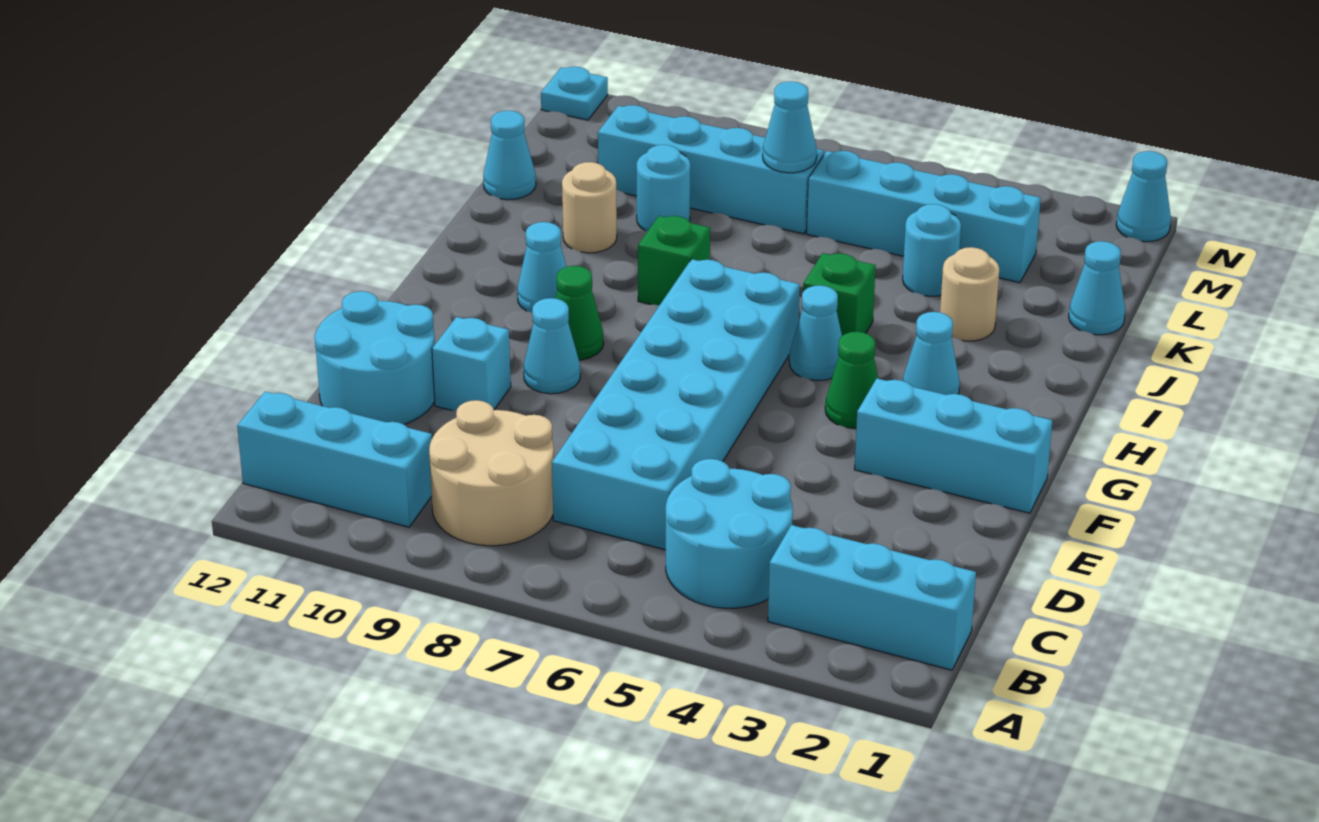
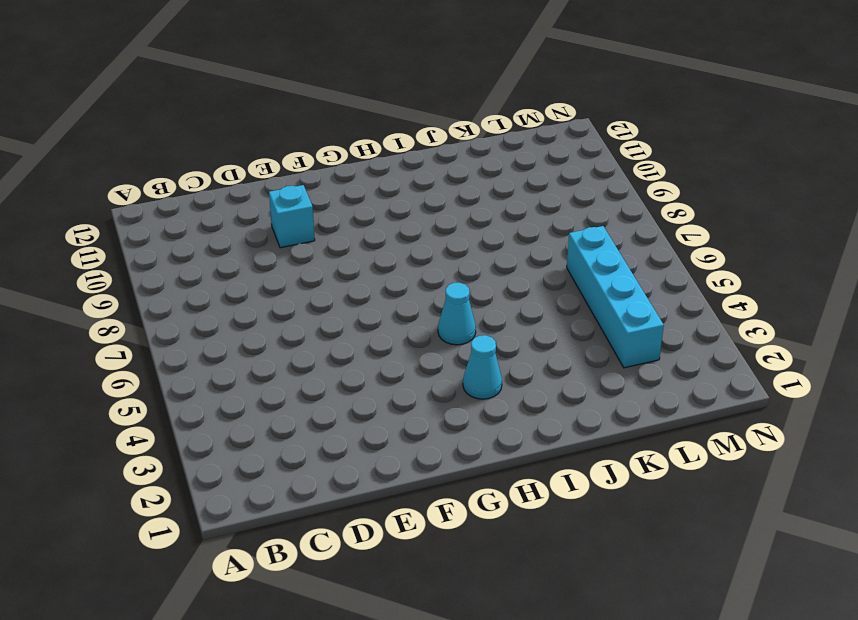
none -> cyan brick B1:B3 level 1
none -> cyan round brick B4:C5 level 1
none -> tan round brick B8:C9 level 1

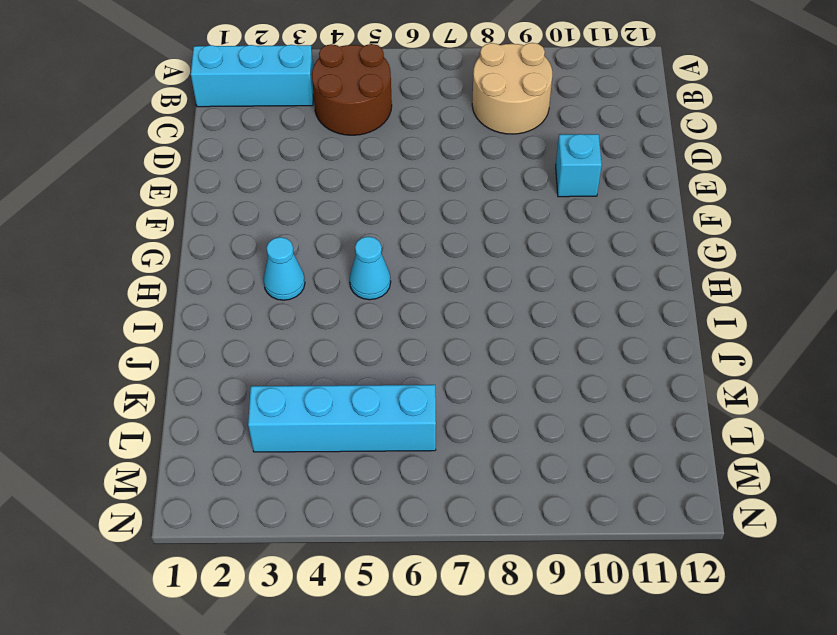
brown round brick B4:C5 level 1 -> cyan round brick B4:C5 level 1
none -> cyan brick B10:B12 level 1
none -> cyan brick C6:H7 level 1
none -> cyan round brick D11:E12 level 1

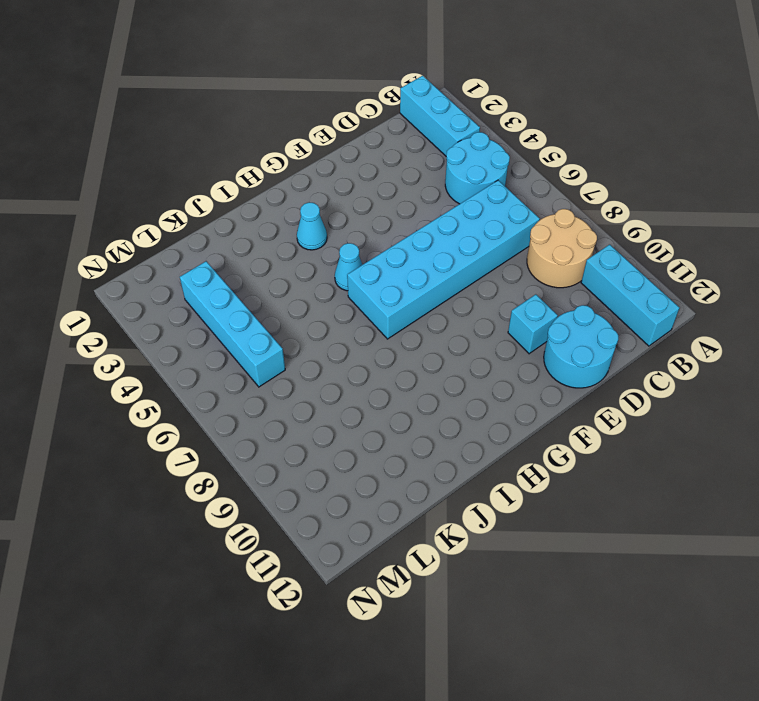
none -> cyan brick F1:F3 level 1
none -> cyan cone F9 level 1
none -> green cone G4 level 1

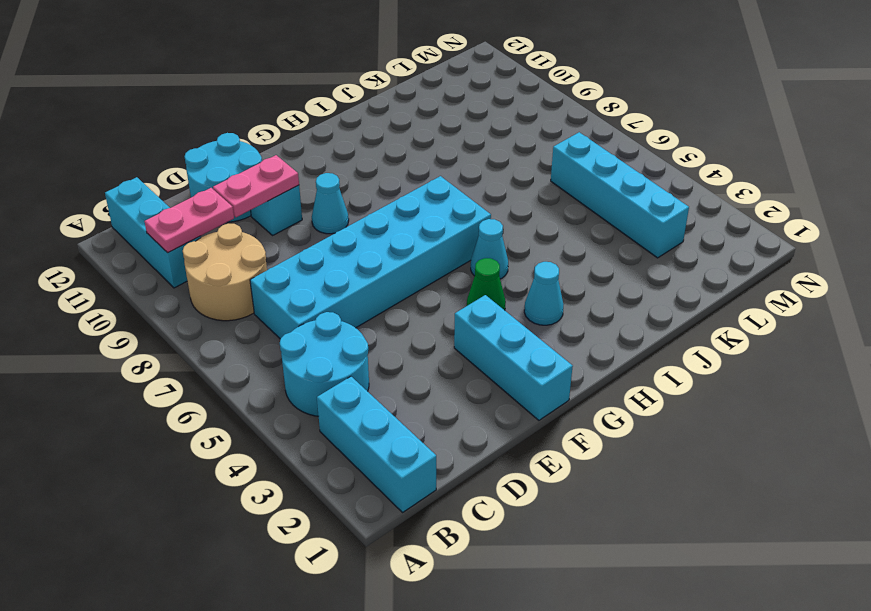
pink plate B10:C10 level 2 -> none
pink plate D10:E10 level 2 -> none
none -> green cone G9 level 1
none -> cyan cone H10 level 1
none -> green brick I5 level 1

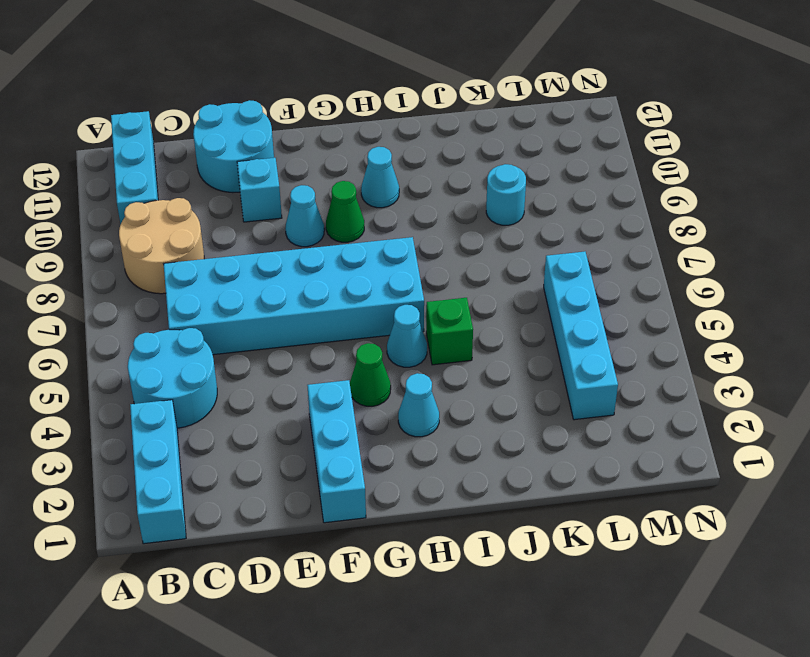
none -> green brick I8 level 1
none -> tan round brick J3 level 1
none -> tan round brick J10 level 1

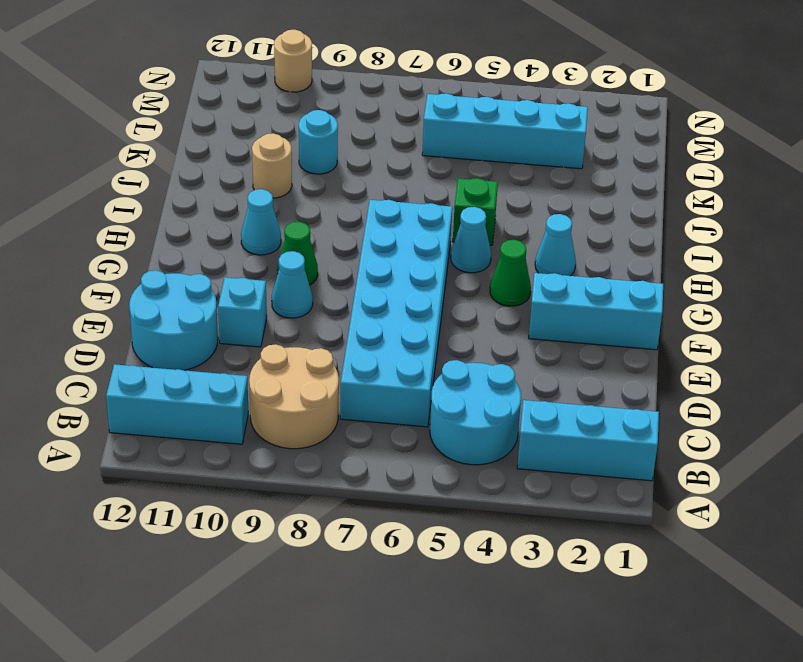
tan round brick N10 level 1 -> tan round brick J3 level 1
none -> green brick I8 level 1
none -> cyan cone K1 level 1
none -> cyan round brick K4 level 1

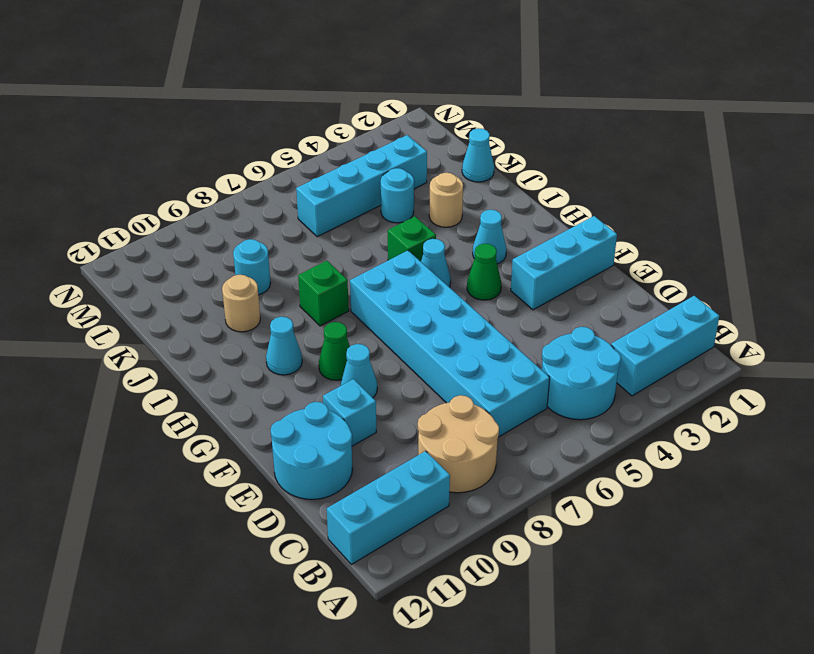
none -> cyan cone K12 level 1
none -> cyan brick L7:L10 level 1
none -> cyan cone N1 level 1

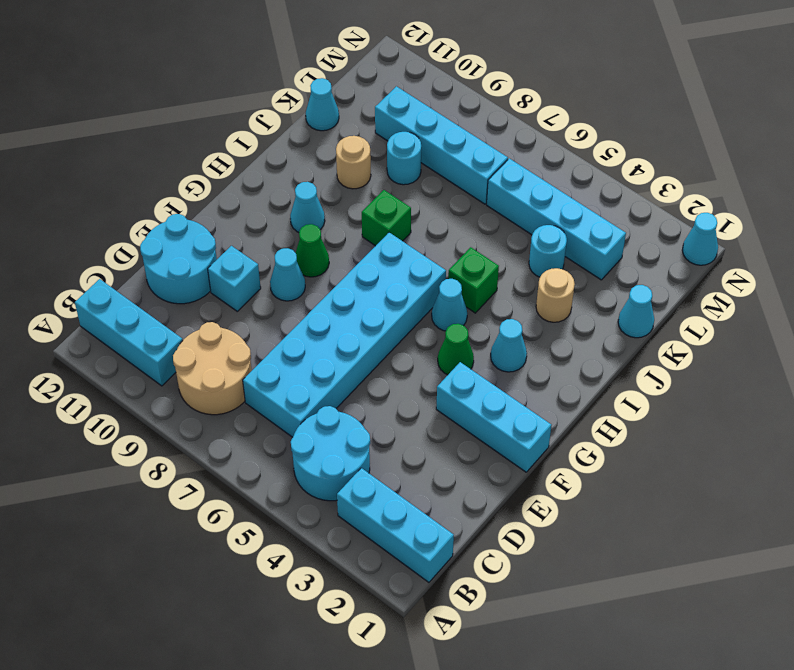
none -> cyan plate N12 level 1
none -> cyan cone L7 level 2

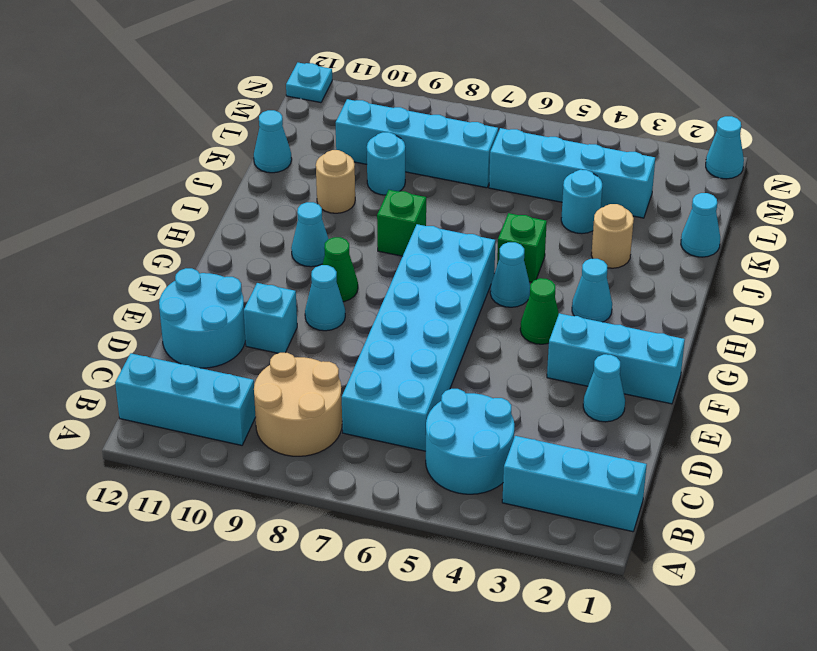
cyan cone E2 level 1 -> cyan cone L7 level 2

